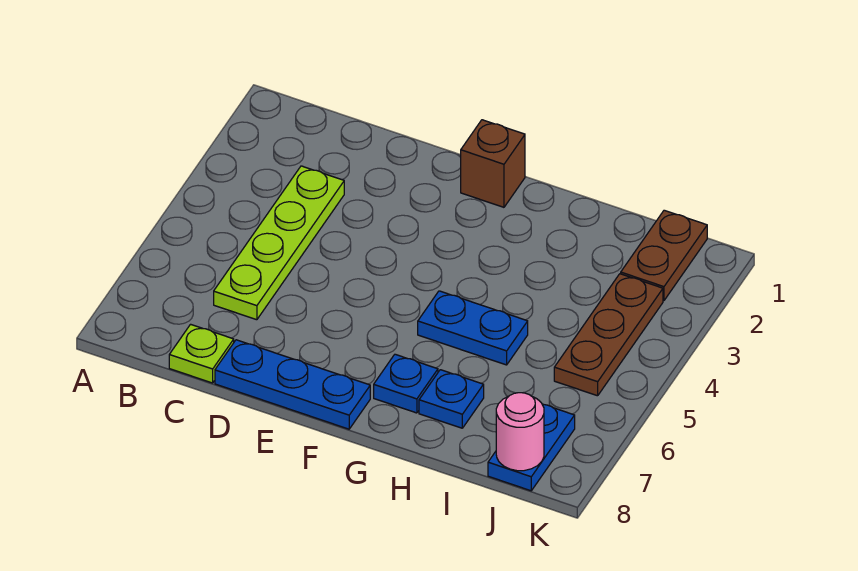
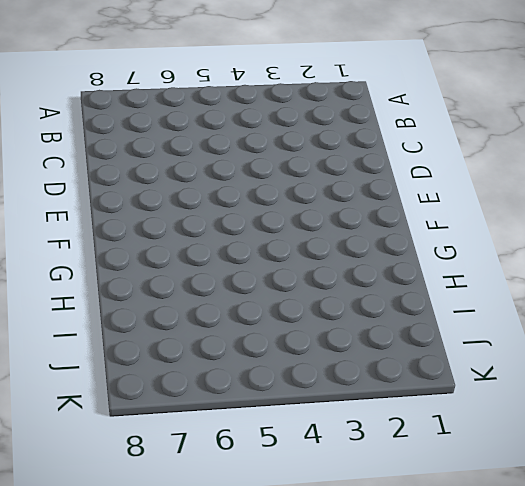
none -> lime plate C3:C6 level 1
none -> lime plate C8 level 1

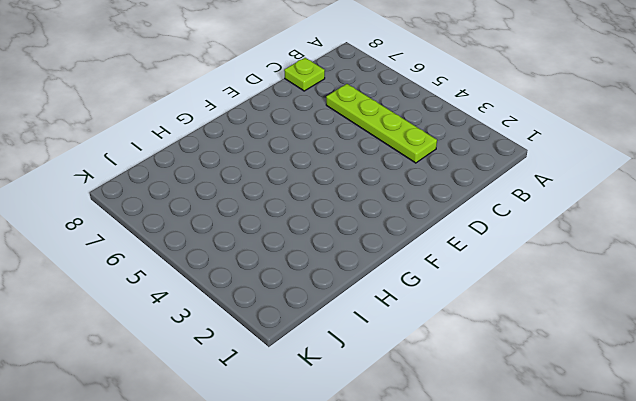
none -> blue plate D8:F8 level 1
none -> brown brick F1 level 1

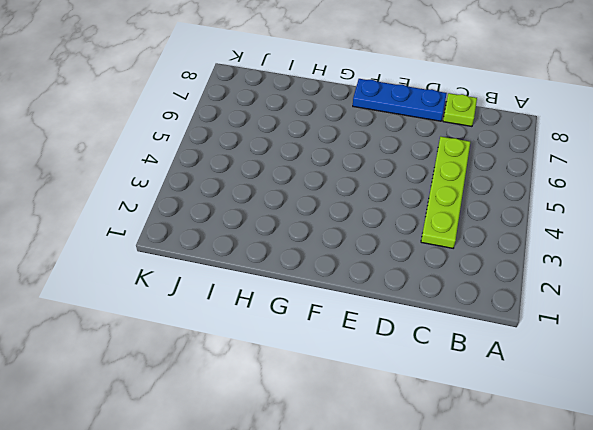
none -> brown brick F1 level 1
none -> blue plate G5:H5 level 1

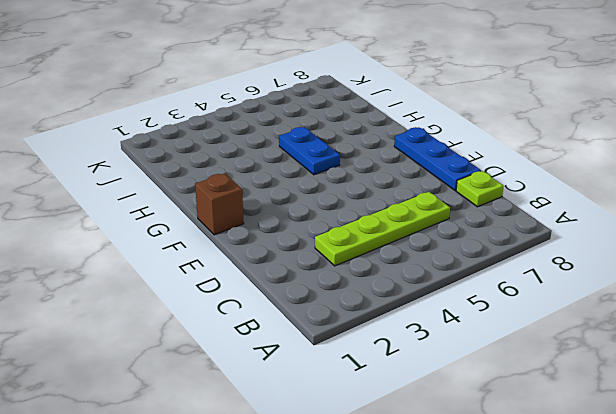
none -> blue plate G7 level 1
none -> blue plate H7 level 1

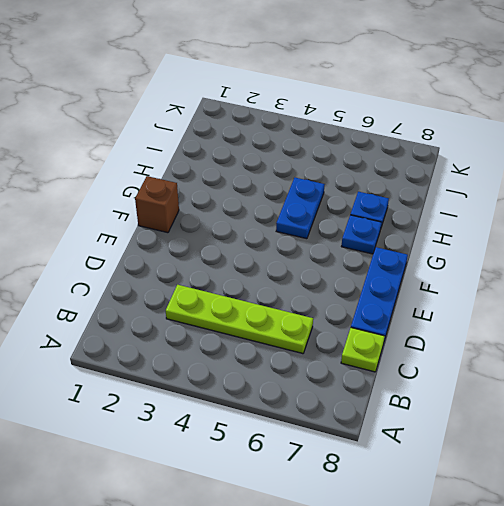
none -> brown plate J1:J2 level 1
none -> brown plate J3:J5 level 1

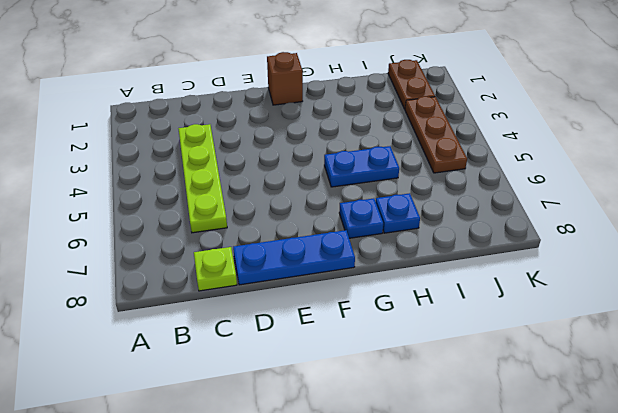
none -> blue plate J7:J8 level 1
none -> pink round brick J8 level 2

